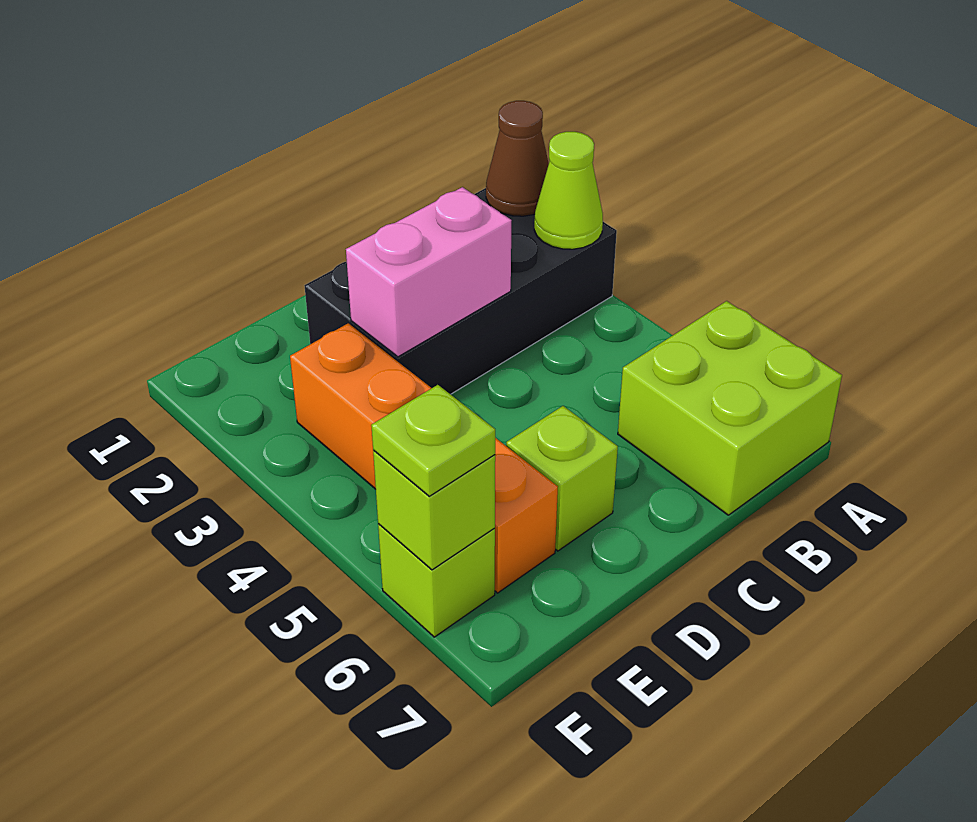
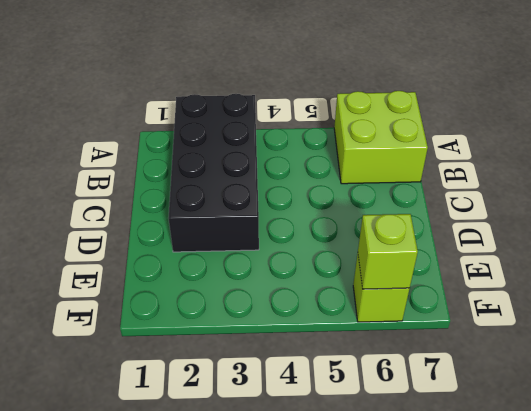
none -> lime brick D6 level 1
none -> orange brick E3:E6 level 1

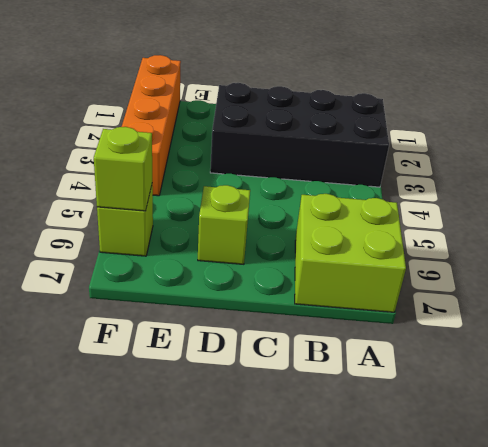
orange brick F1:F4 level 1 -> orange brick E3:E6 level 1
none -> brown cone A2 level 2
none -> lime cone A3 level 2

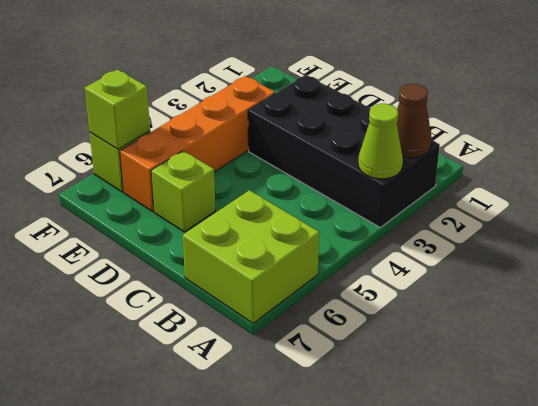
none -> pink brick C3:D3 level 2
none -> lime plate F6 level 3

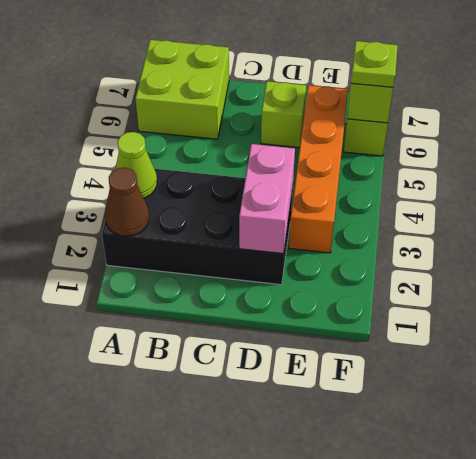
pink brick D2:D3 level 2 -> pink brick C3:D3 level 2

